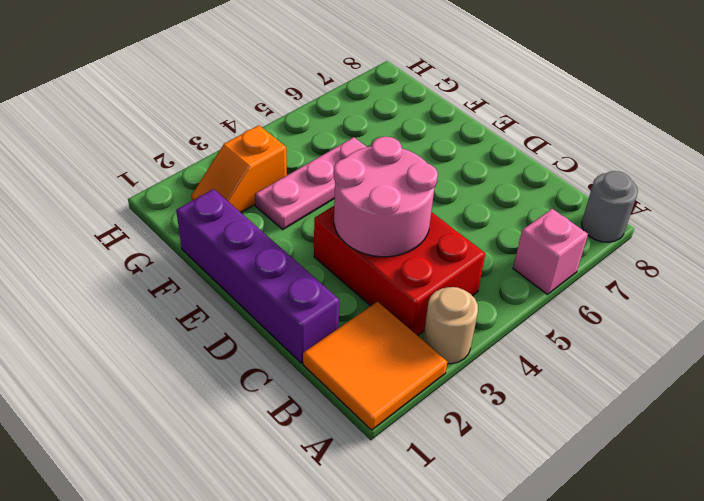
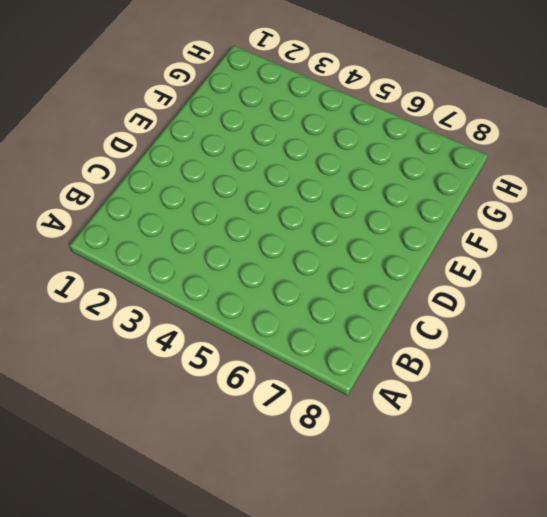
none -> orange tile A1:B2 level 1
none -> tan round brick A3 level 1

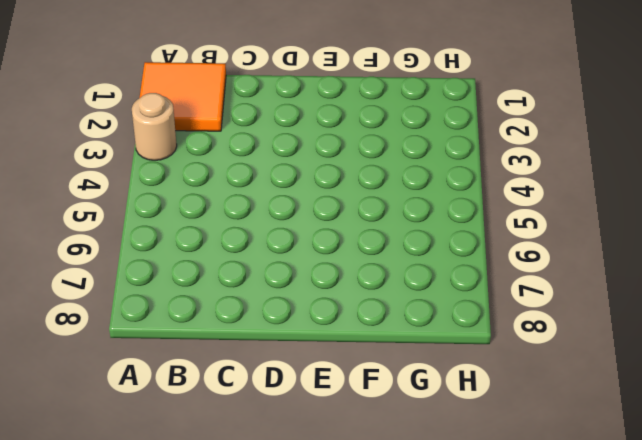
none -> pink brick A6 level 1
none -> grey round brick A8 level 1

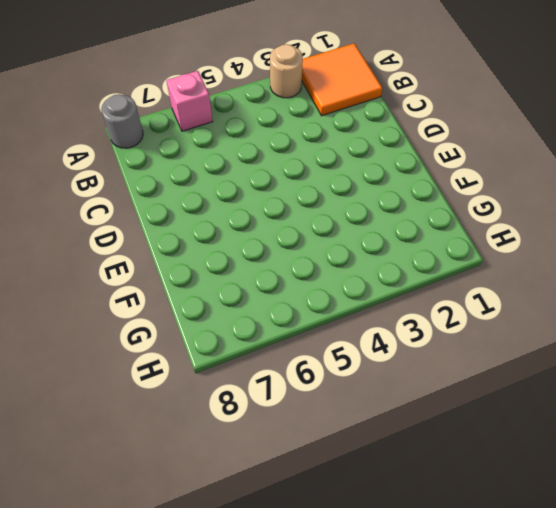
none -> red brick B3:D4 level 1
none -> purple brick C1:F1 level 1

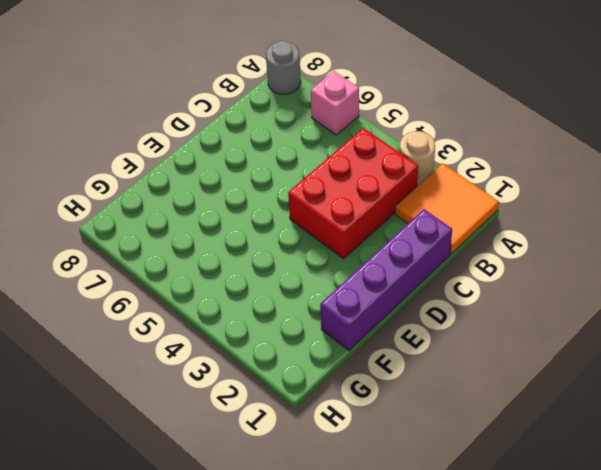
none -> pink plate F3:F5 level 1
none -> orange slope G2:G3 level 1 top 3

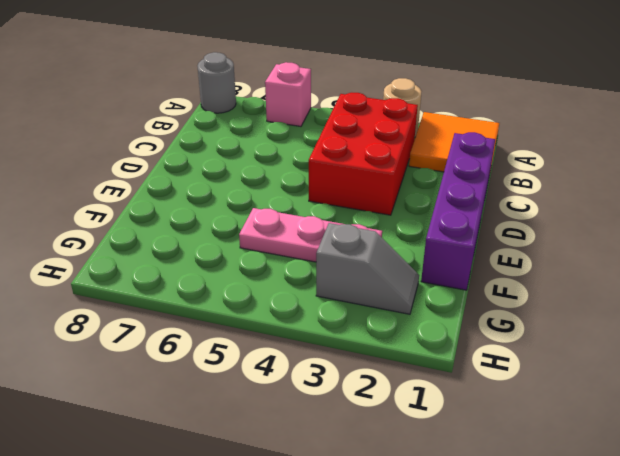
grey slope G2:G3 level 1 top 3 -> orange slope G2:G3 level 1 top 3
none -> pink round brick C3:D4 level 2

